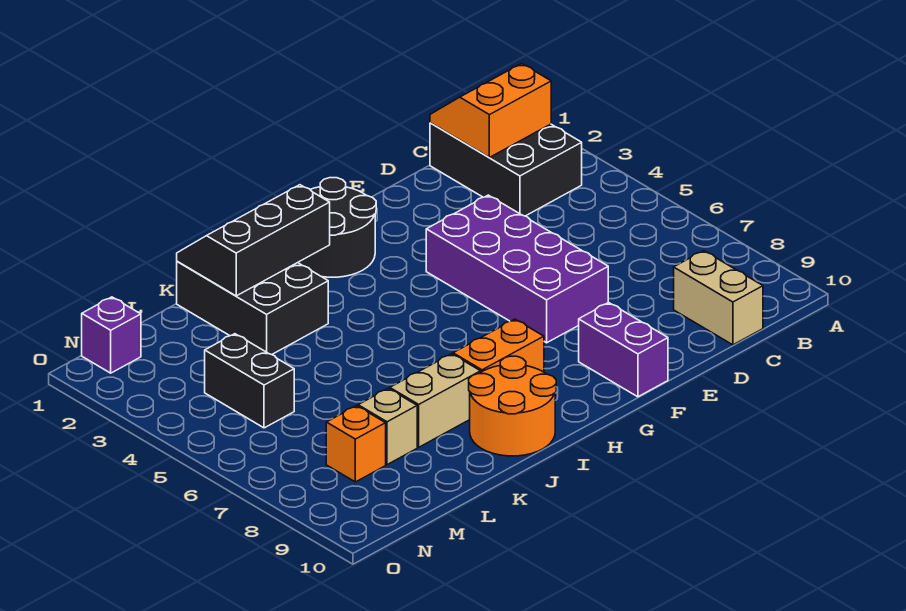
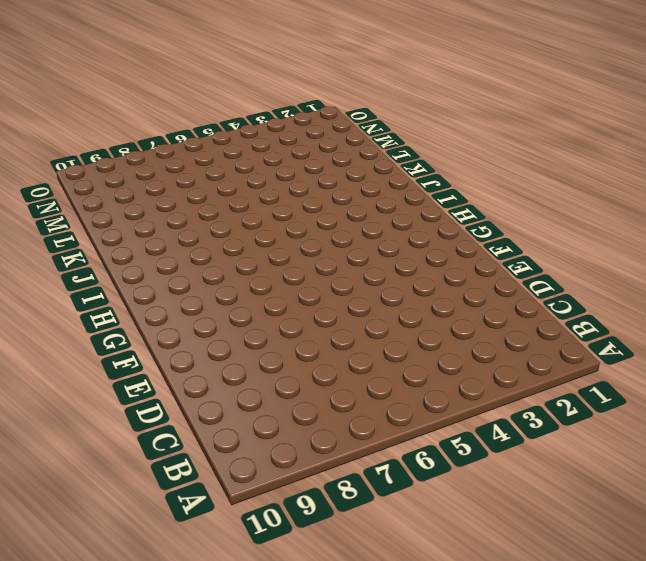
none -> black brick B1:C3 level 1
none -> tan brick C9:C10 level 1
none -> purple brick E4:F7 level 1

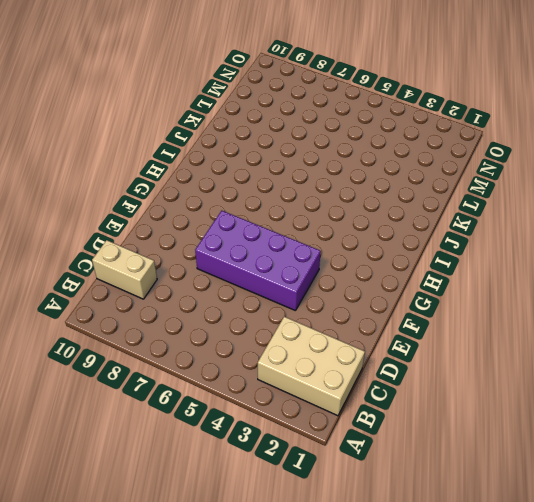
tan brick B1:C3 level 1 -> black brick B1:C3 level 1
none -> purple brick F9:F10 level 1
none -> black round brick G1:H2 level 1
none -> orange brick H8:I8 level 1

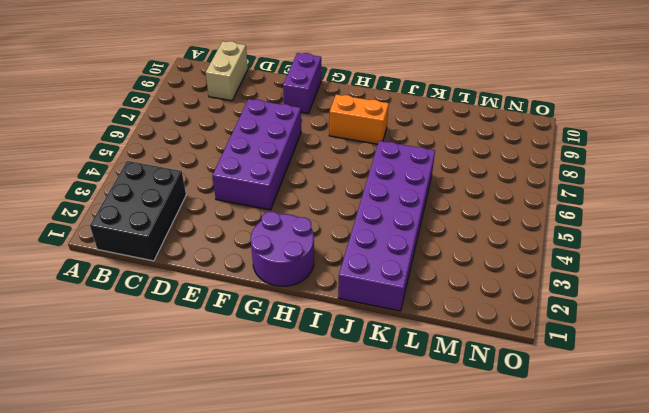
purple round brick G1:H2 level 1 -> black round brick G1:H2 level 1
purple brick J1:K6 level 1 -> black brick J1:K3 level 1
none -> orange round brick I9:J10 level 1
none -> tan brick J8:K8 level 1
none -> tan brick L8 level 1

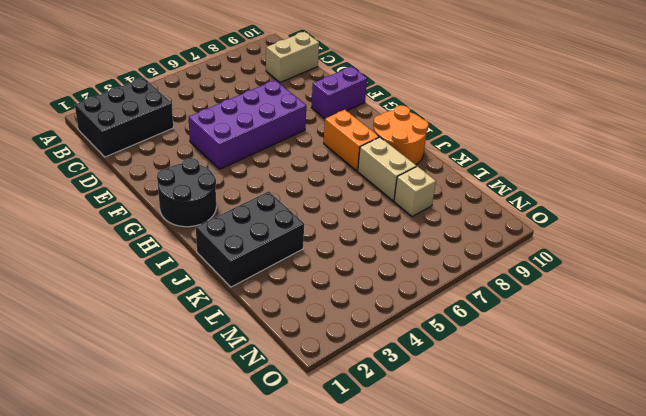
none -> black brick M4:M5 level 1
none -> orange brick M8 level 1
none -> purple brick N1 level 1

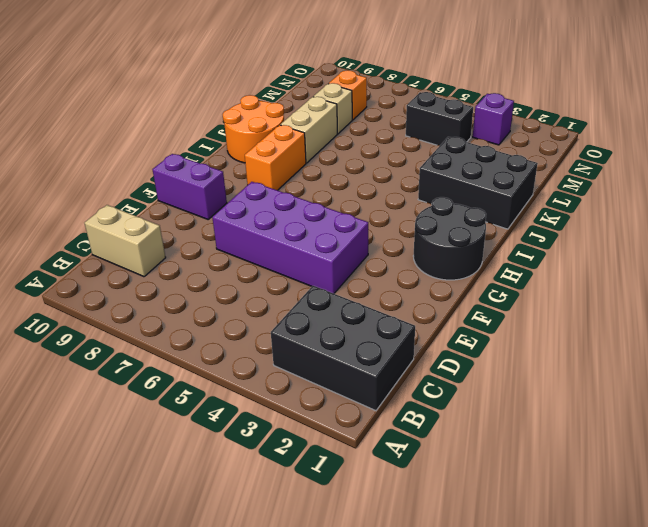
purple brick N3 level 1 -> purple brick N1 level 1
none -> orange slope B1:C2 level 2 top 2
none -> black slope I1:K2 level 2 top 2

